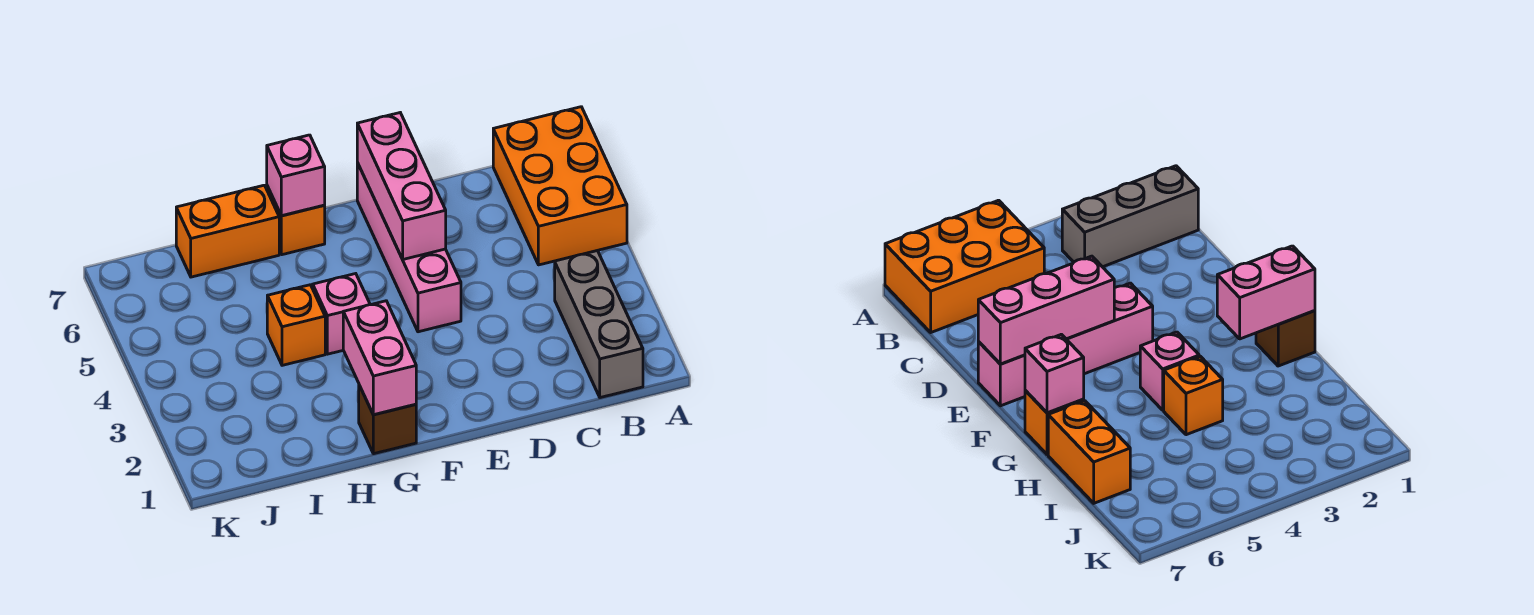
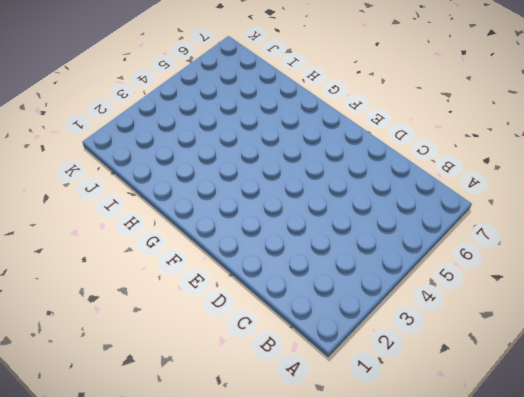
none -> orange brick A5:B7 level 1
none -> grey brick B1:B3 level 1

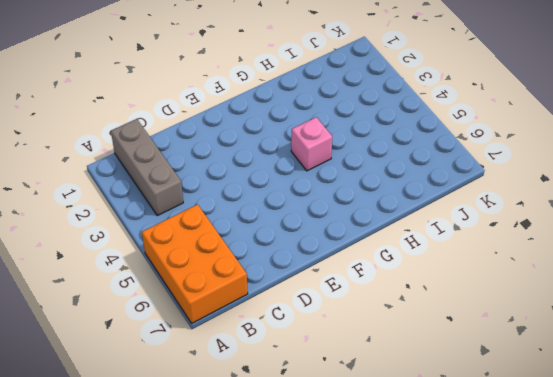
none -> pink brick E4:E7 level 1
none -> brown brick G1 level 1

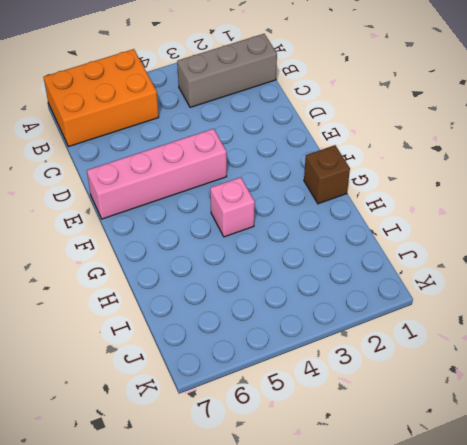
none -> orange brick G7 level 1
none -> orange brick H4 level 1

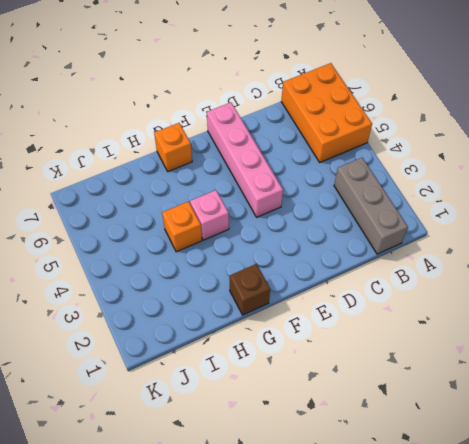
none -> orange brick H7:I7 level 1
none -> pink brick E5:E7 level 2

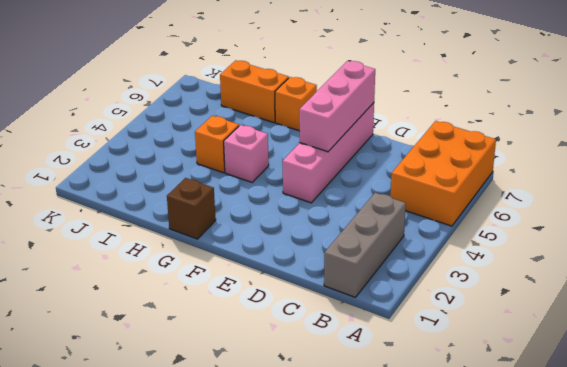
none -> pink brick G1:G2 level 2
none -> pink brick G7 level 2

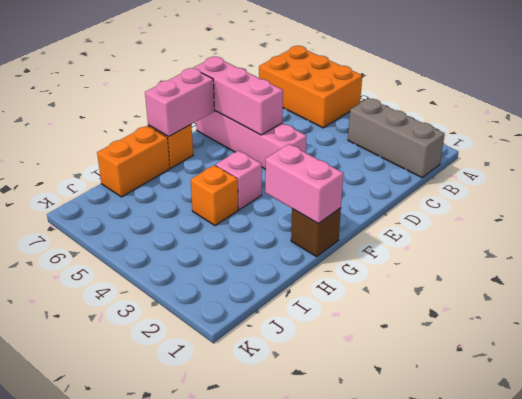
pink brick F7:G7 level 2 -> pink brick G7 level 2

